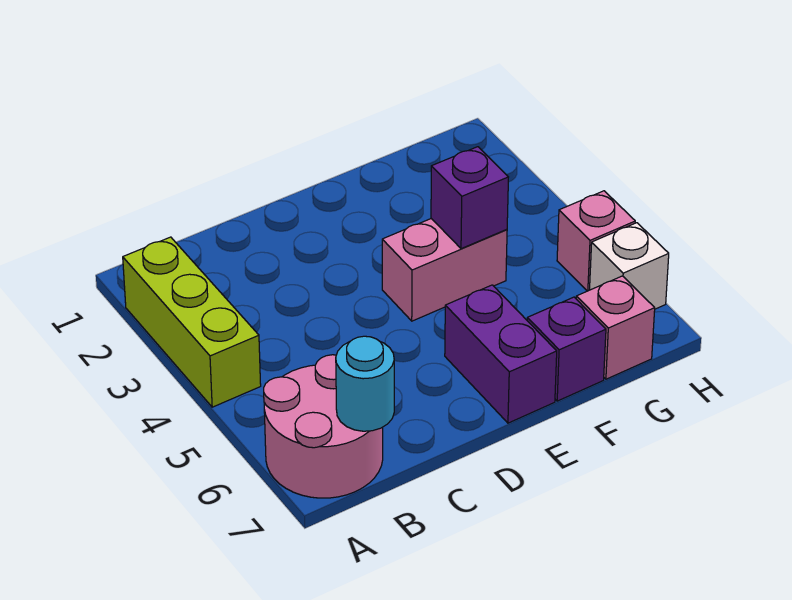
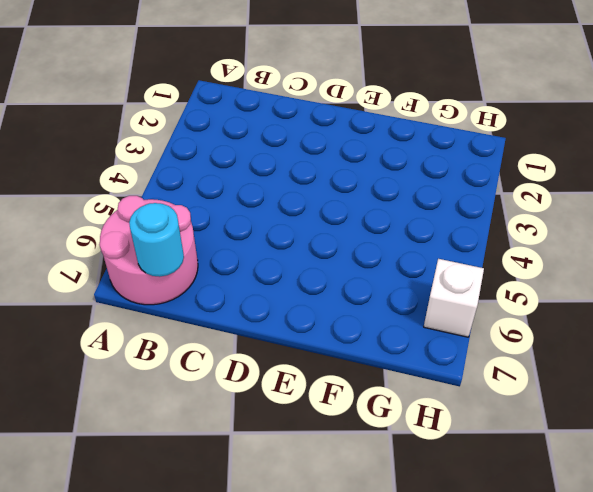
none -> lime brick A2:A4 level 1
none -> pink brick E4:F4 level 1

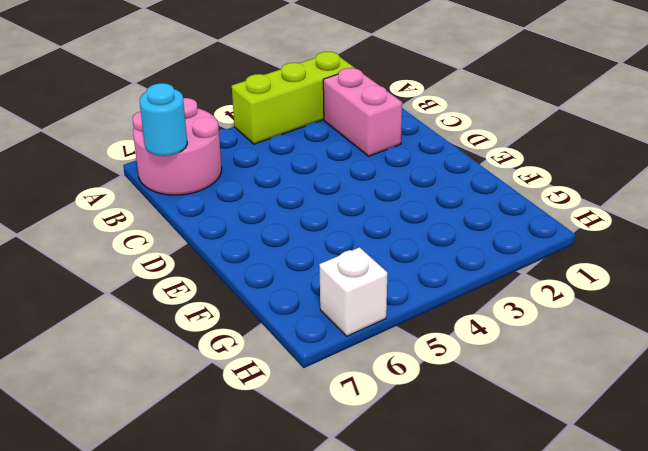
pink brick B2:C2 level 1 -> pink brick E4:F4 level 1
none -> purple brick E6:E7 level 1
none -> purple brick F7 level 1

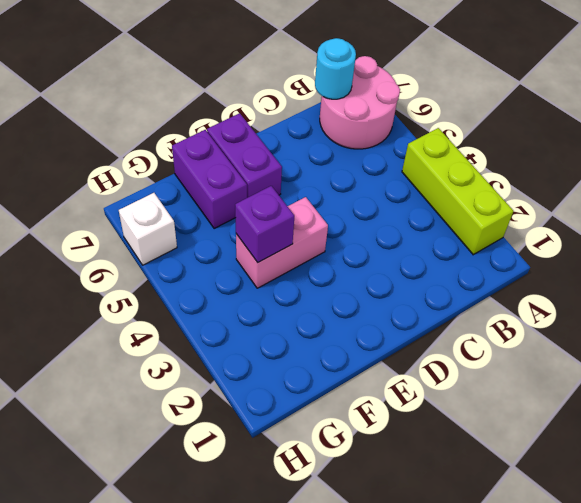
purple brick F6:F7 level 1 -> purple brick F7 level 1
none -> pink brick G7 level 1
none -> pink brick H5 level 1

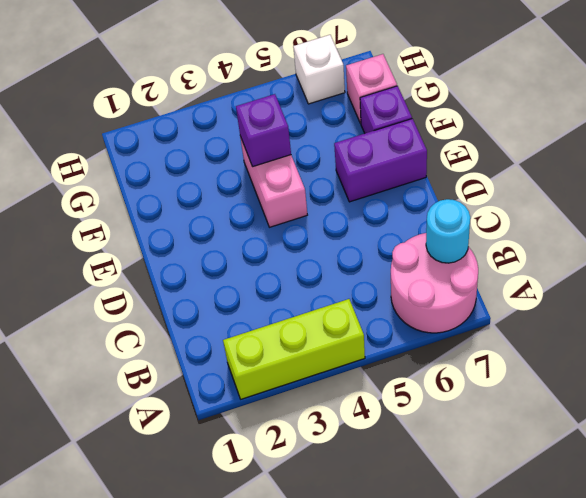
none -> pink brick H5 level 1

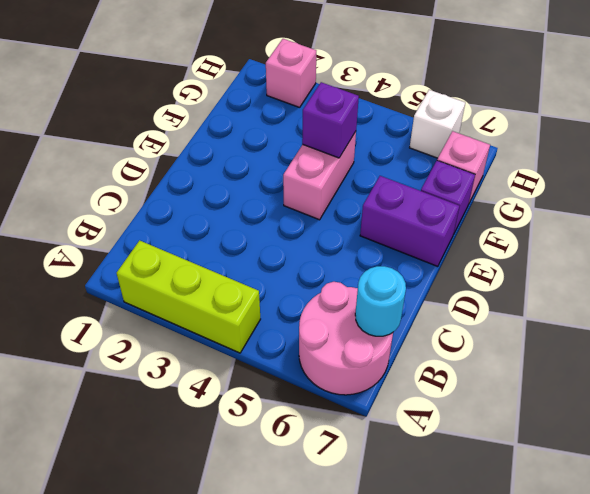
pink brick H2 level 1 -> pink brick H5 level 1

